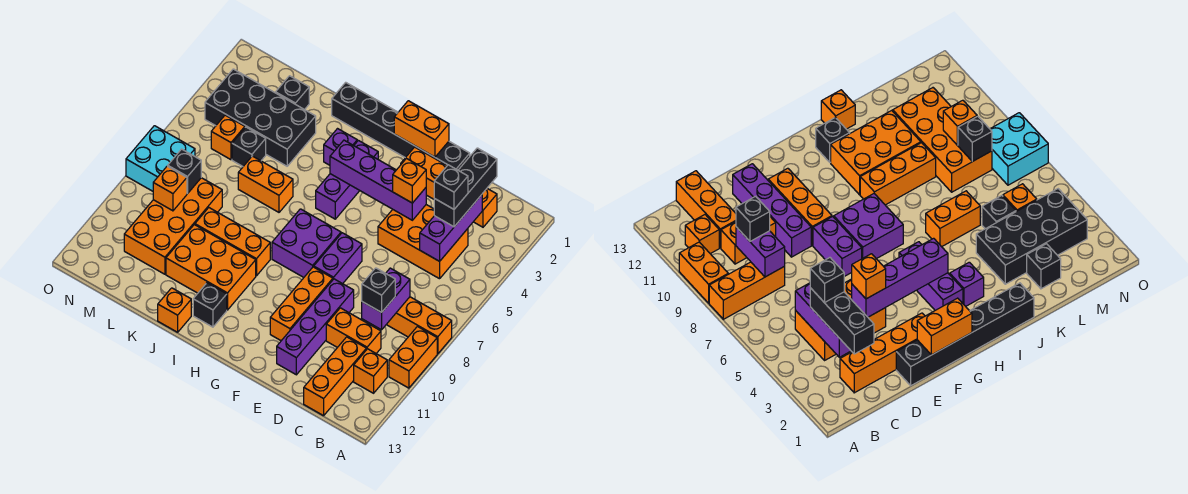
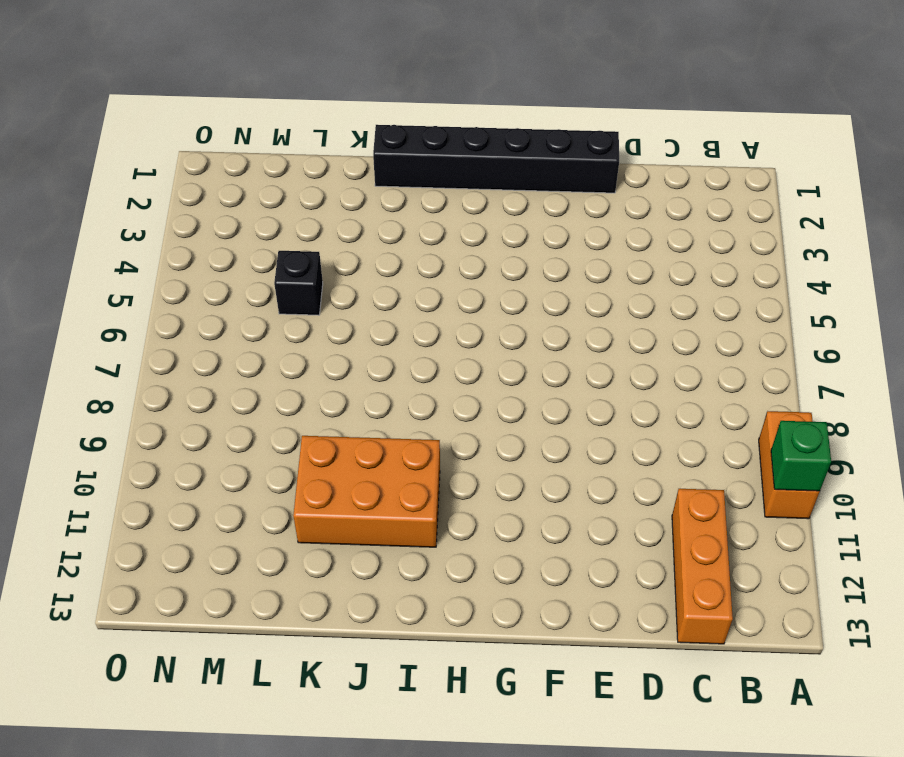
green brick A10 level 2 -> none
none -> orange brick A8:C8 level 1
none -> orange brick B11 level 1
none -> orange brick C2:F2 level 1
none -> orange brick C4:E5 level 1

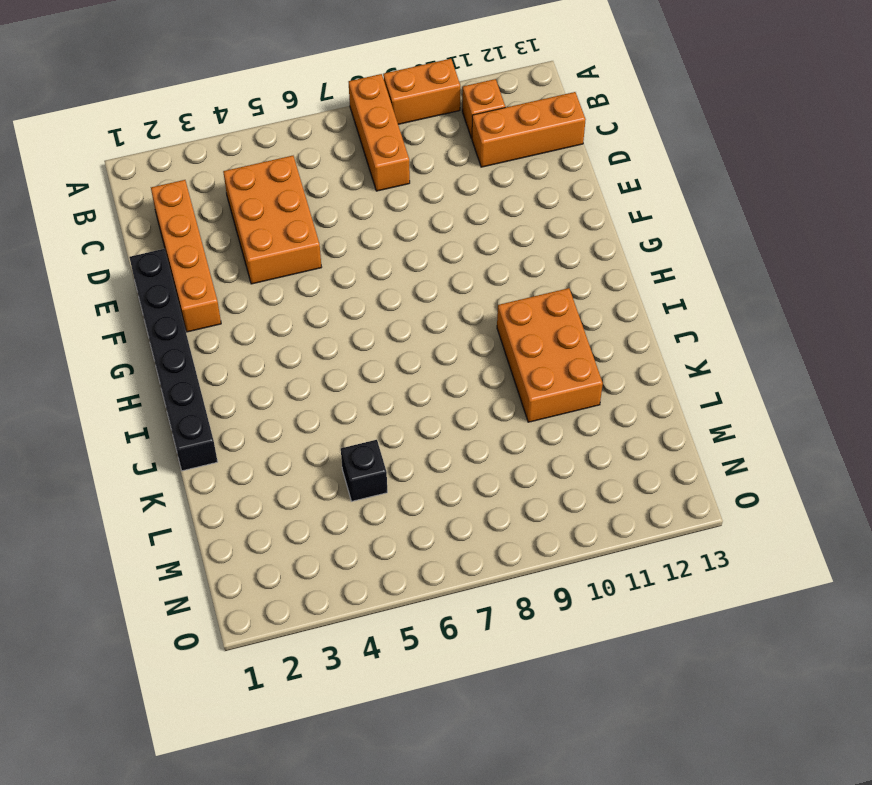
none -> orange brick C10:D10 level 1
none -> purple brick E9:E12 level 1
none -> purple brick F7:F8 level 1
none -> orange brick F9:F11 level 1

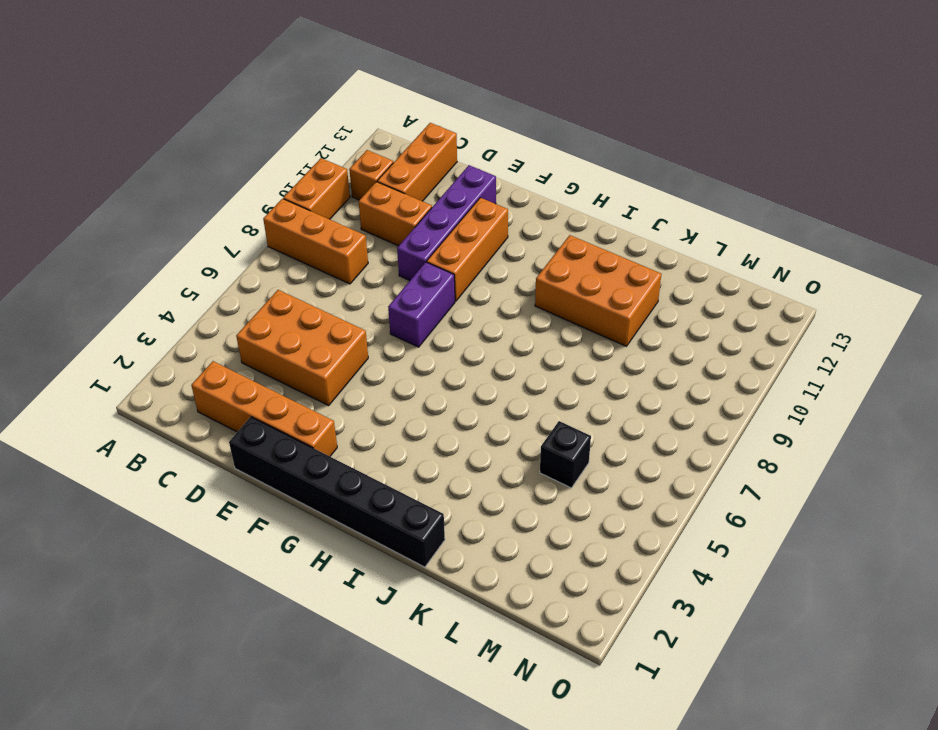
none -> purple brick G7:H8 level 1
none -> purple brick H3:H5 level 1
none -> purple brick I3 level 1
none -> orange brick I9:K9 level 1

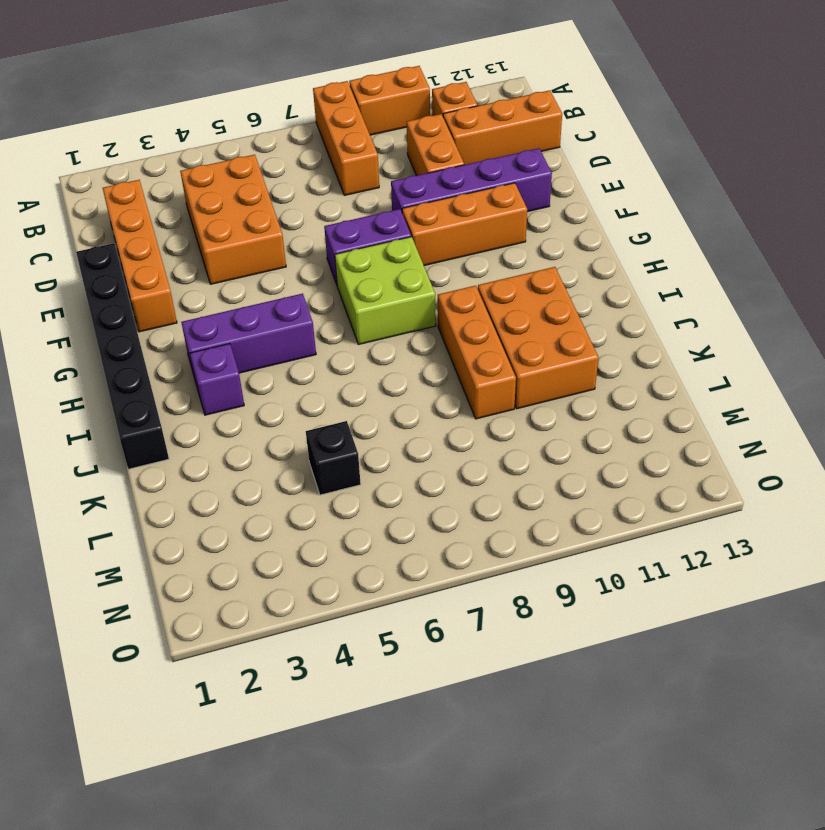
lime brick G7:H8 level 1 -> purple brick G7:H8 level 1
none -> black brick I12 level 1
none -> orange brick J6:K6 level 1
none -> orange brick J13 level 1
none -> black brick K3:N4 level 1

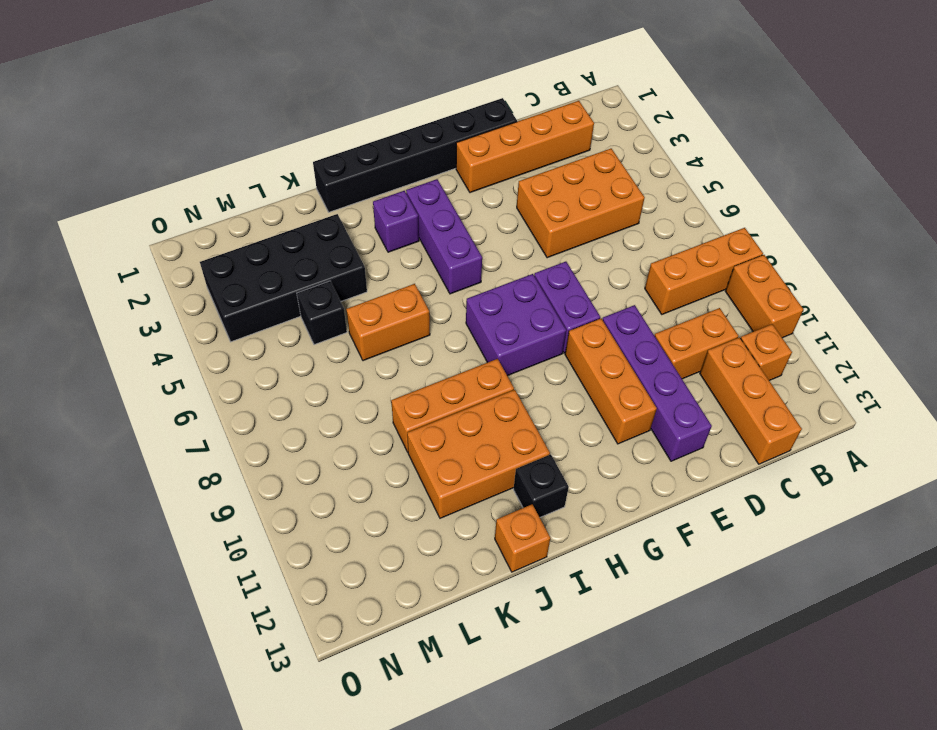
none -> black brick L2 level 1
none -> orange brick L8:M11 level 1
none -> orange brick M5 level 1
none -> cyan brick N7:O8 level 1

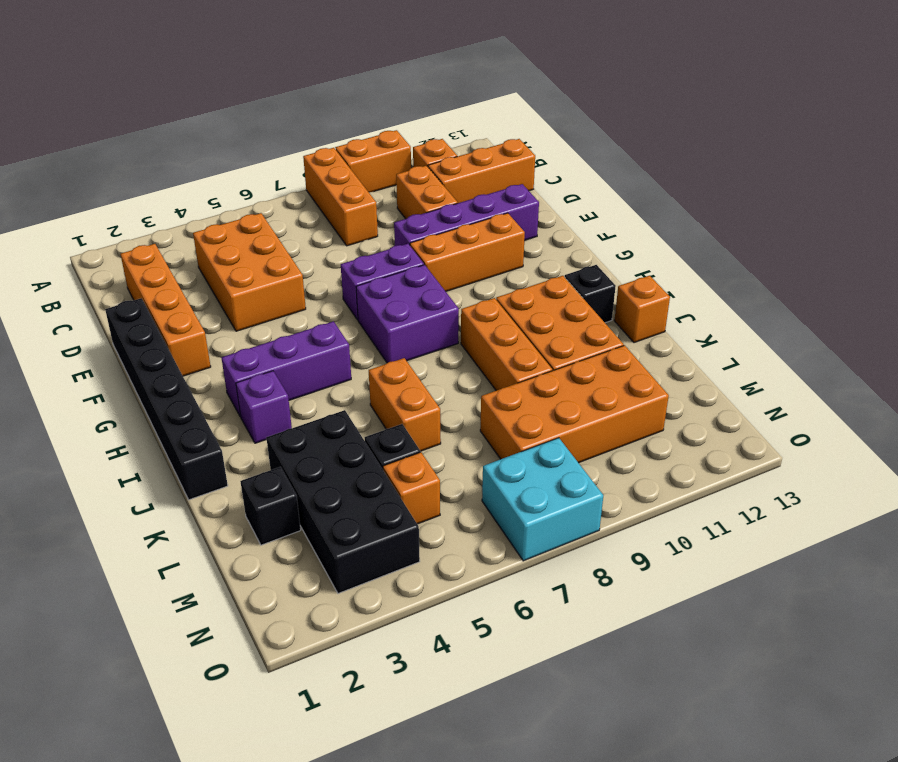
none -> purple brick C3:C5 level 2
none -> purple brick C8:C9 level 2
none -> purple brick E4:H4 level 2
none -> orange brick F1:G1 level 2

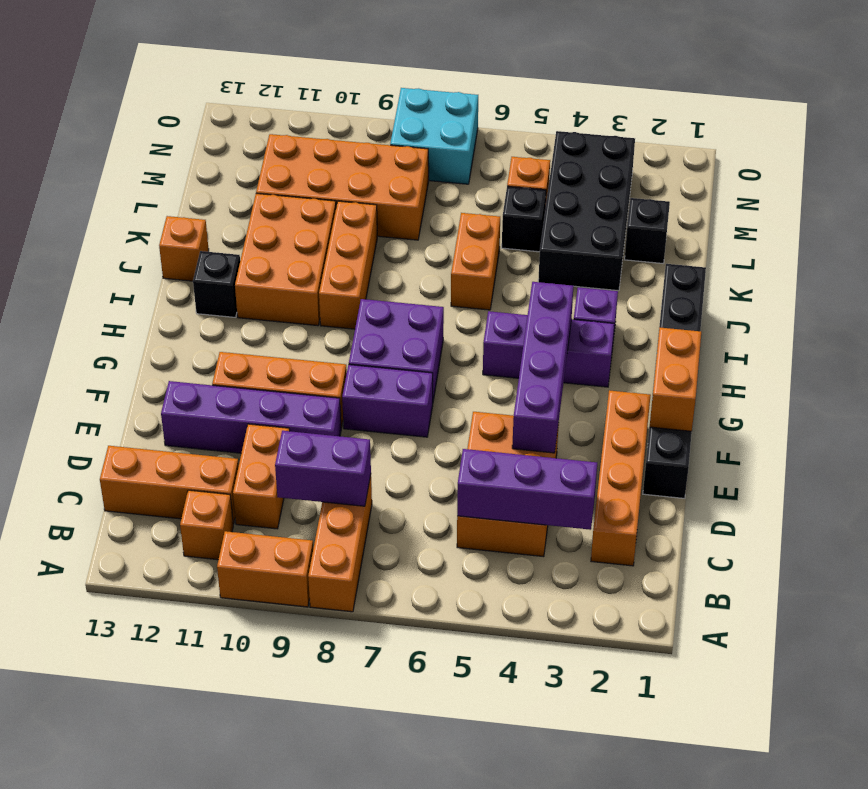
none -> black brick M8 level 2
none -> orange brick M9 level 2
none -> black brick C2:C4 level 3
none -> black brick C9 level 3

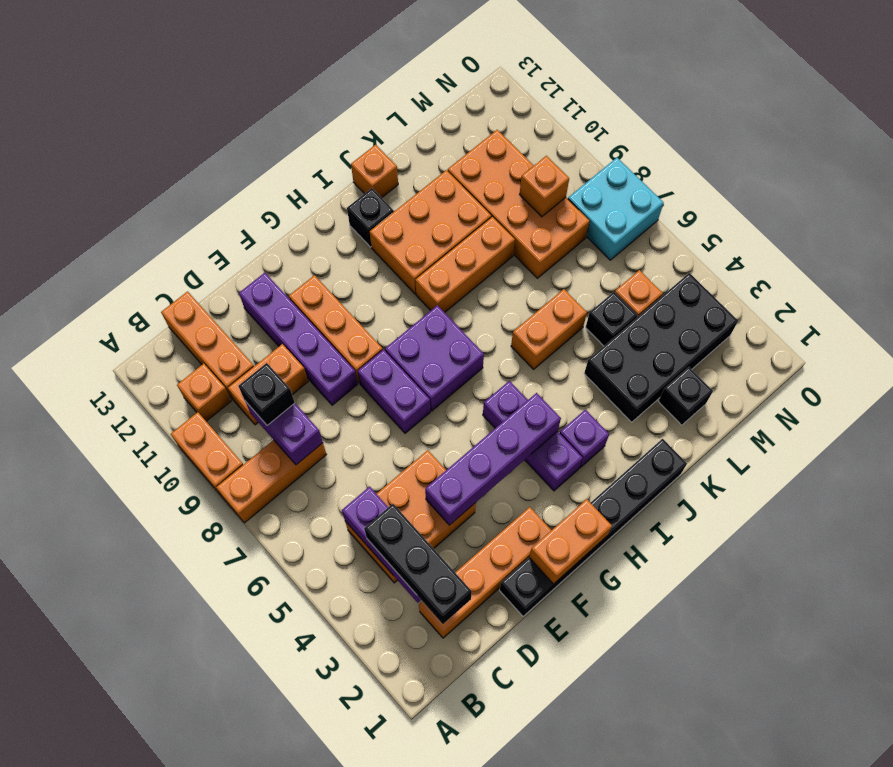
none -> black brick M8 level 2
none -> orange brick E4 level 3
none -> black brick C4 level 4

